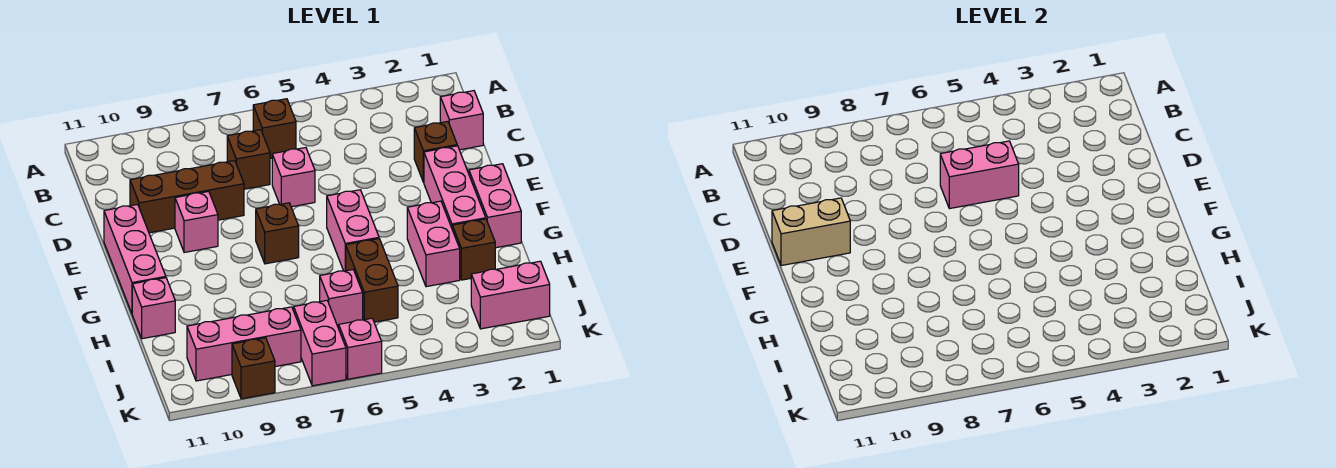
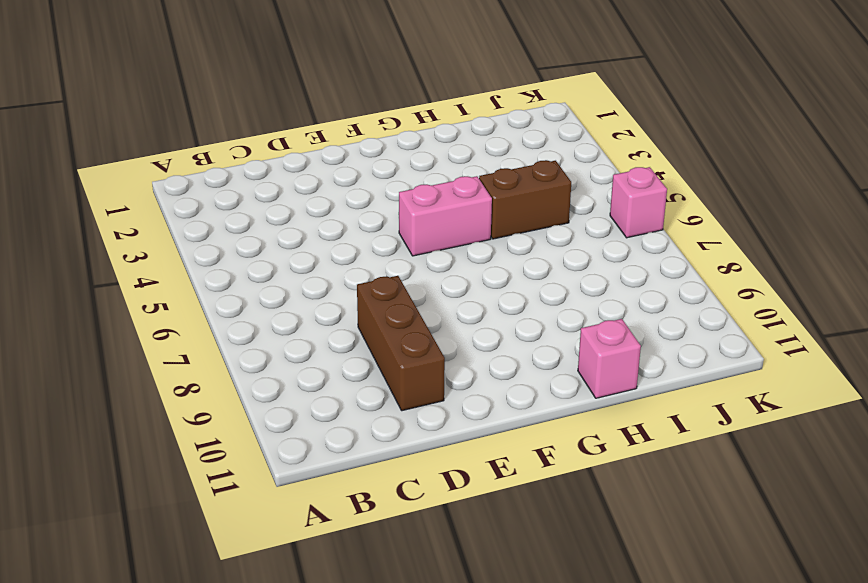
none -> brown brick B6 level 1
none -> pink brick C1 level 1
none -> brown brick C7 level 1

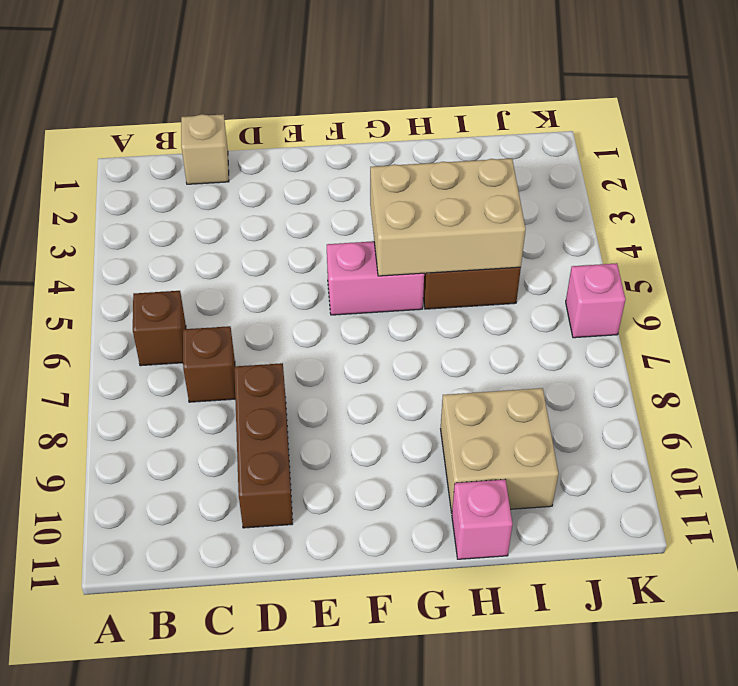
tan brick C1 level 1 -> pink brick C1 level 1
tan brick G4:I5 level 2 -> none
tan brick H9:I10 level 1 -> none
none -> brown brick D2 level 1
none -> pink brick D6 level 1
none -> pink brick E2:G2 level 1

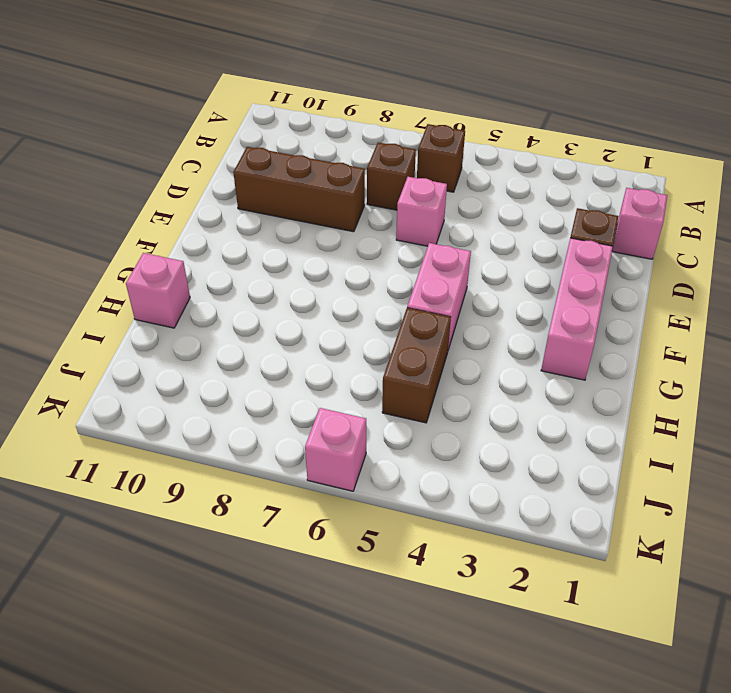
none -> pink brick E9 level 1
none -> pink brick E11:G11 level 1
none -> pink brick F1:G1 level 1

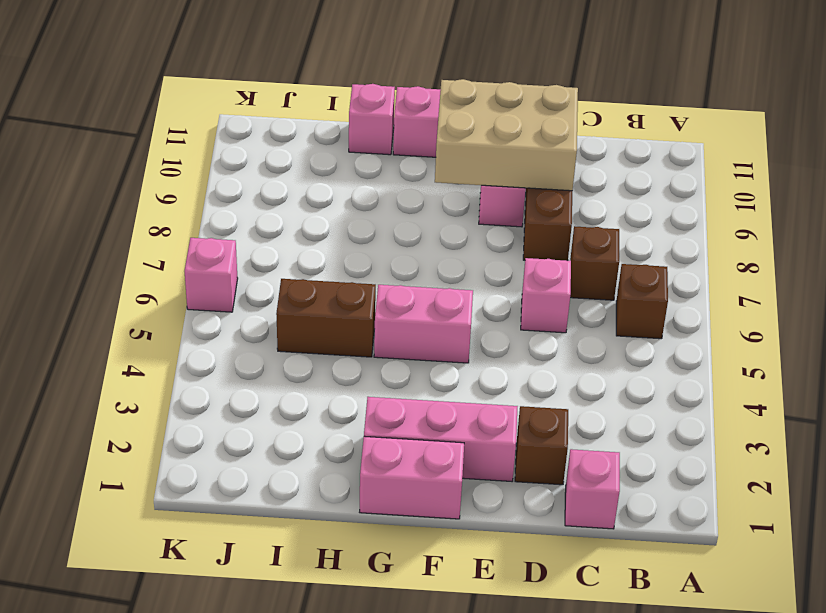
tan brick D9:F10 level 2 -> tan brick E10:E11 level 2
none -> brown brick F7 level 1
none -> pink brick G3:H3 level 1
none -> brown brick H2 level 1

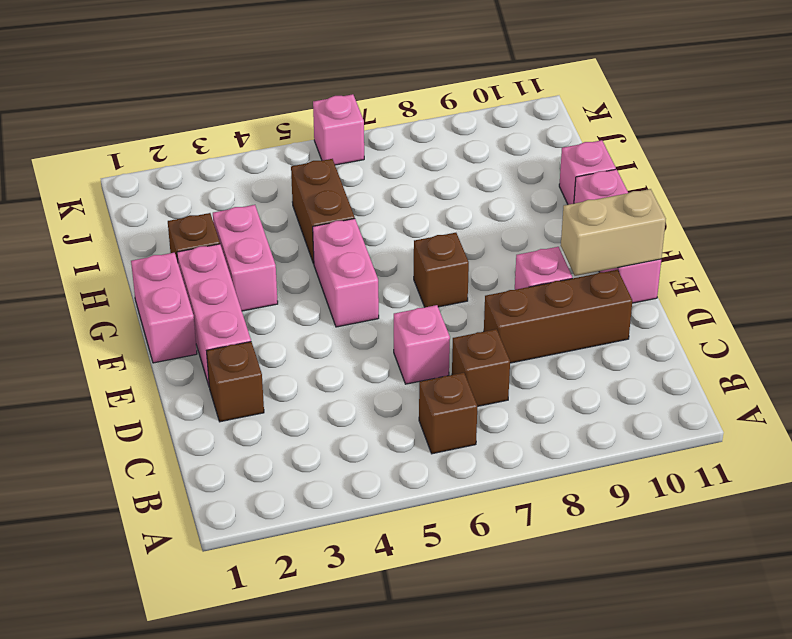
none -> pink brick C1 level 1
none -> pink brick I6 level 1
none -> pink brick J1:J2 level 1

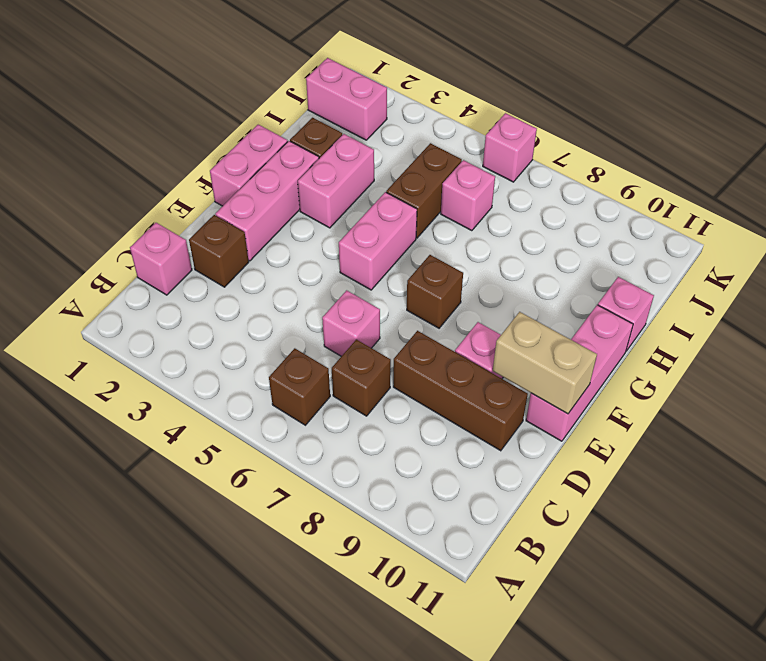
none -> pink brick J7:K7 level 1
none -> pink brick J8:J10 level 1
none -> brown brick K9 level 1

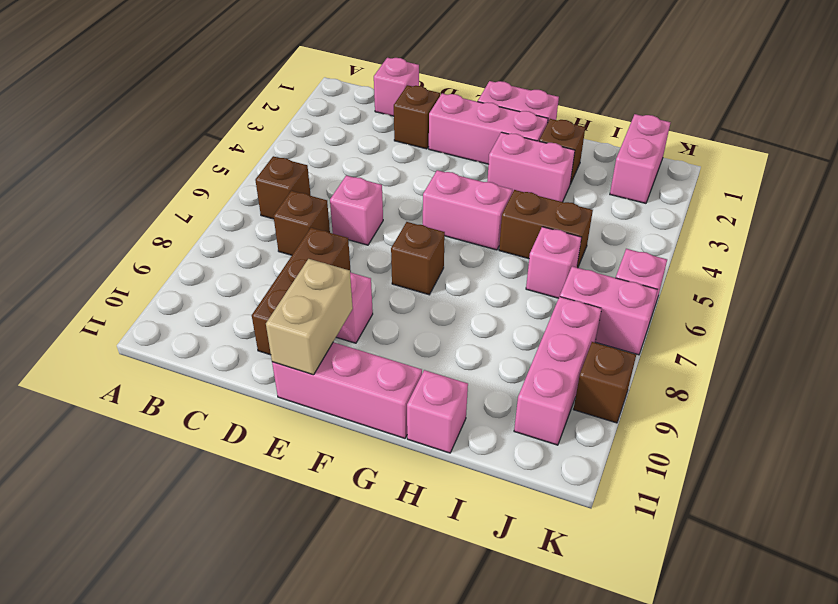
none -> pink brick D5:D6 level 2

